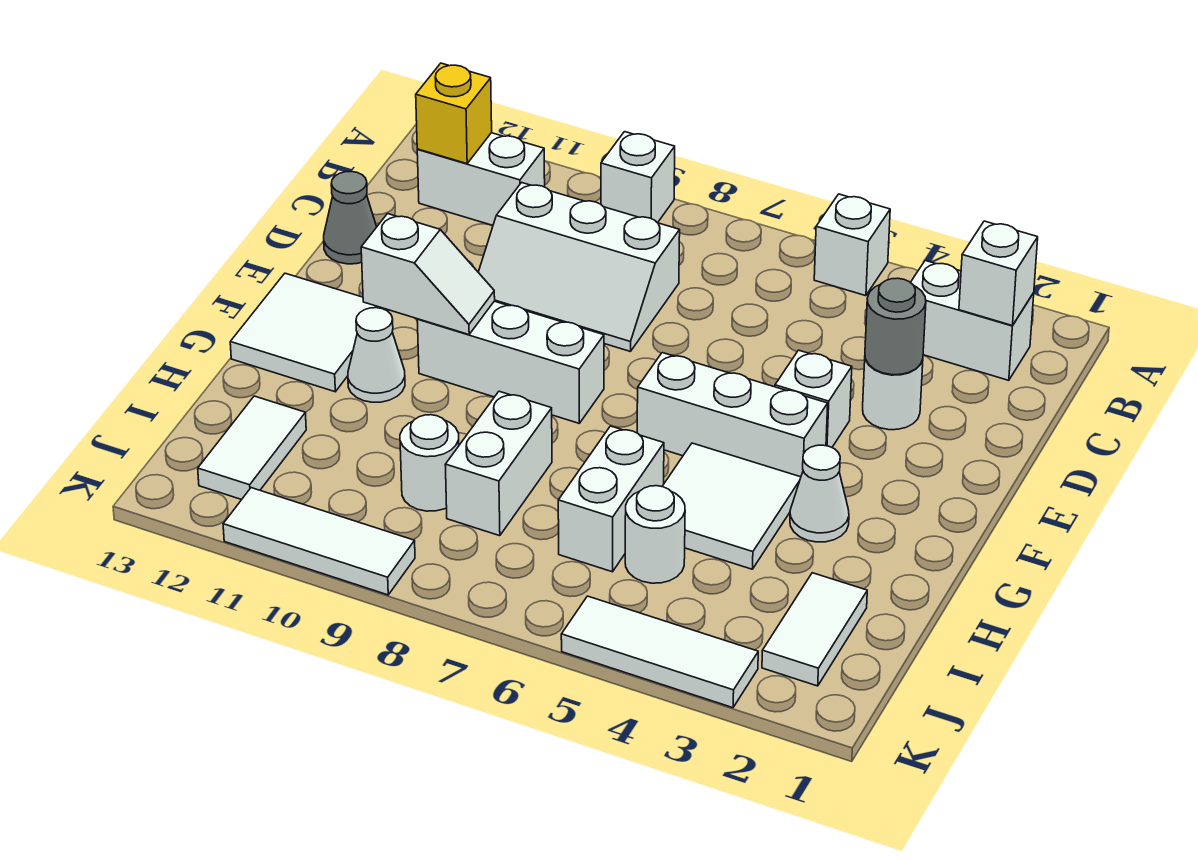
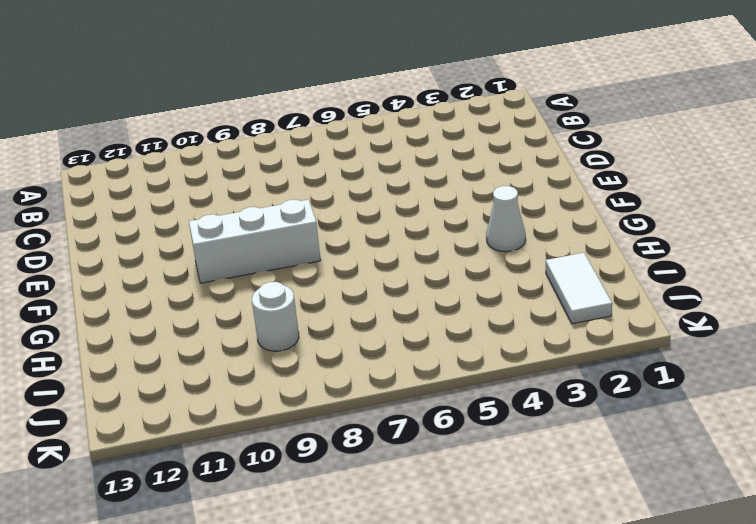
none -> white brick A5 level 1
none -> white brick A9 level 1
none -> white brick B2:B3 level 1

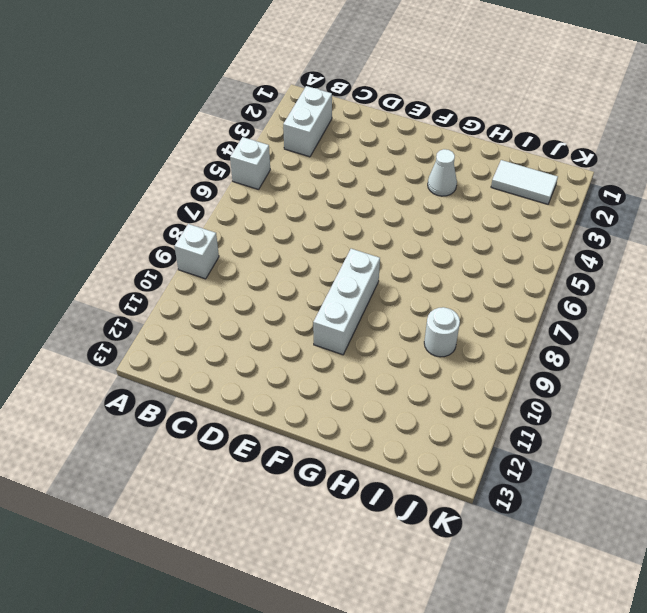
none -> white brick B11:B12 level 1
none -> white slope C8:D10 level 1 top C
none -> white round brick D3 level 1

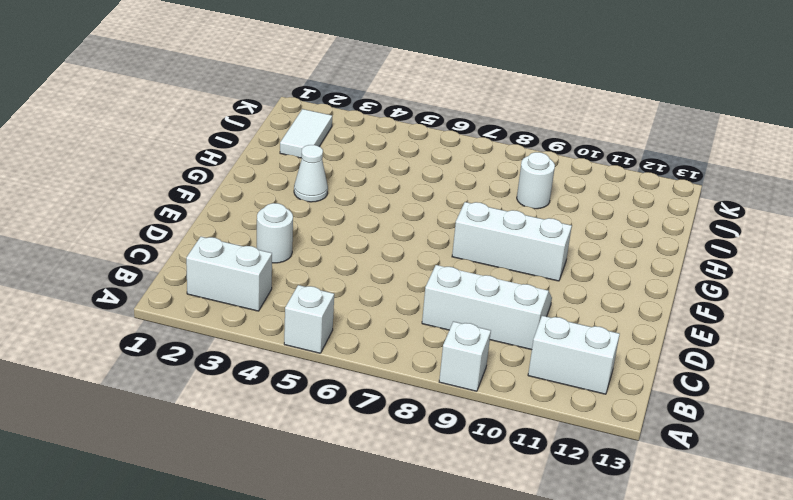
none -> grey cone D13 level 1
none -> white brick E4 level 1
none -> white brick F4:F6 level 1

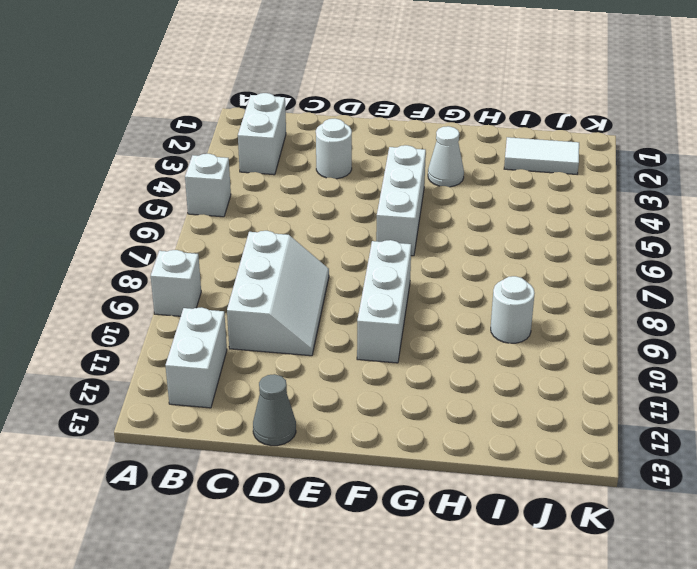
none -> white brick E4 level 1
none -> white tile F12:G13 level 1
none -> white tile G4:H5 level 1

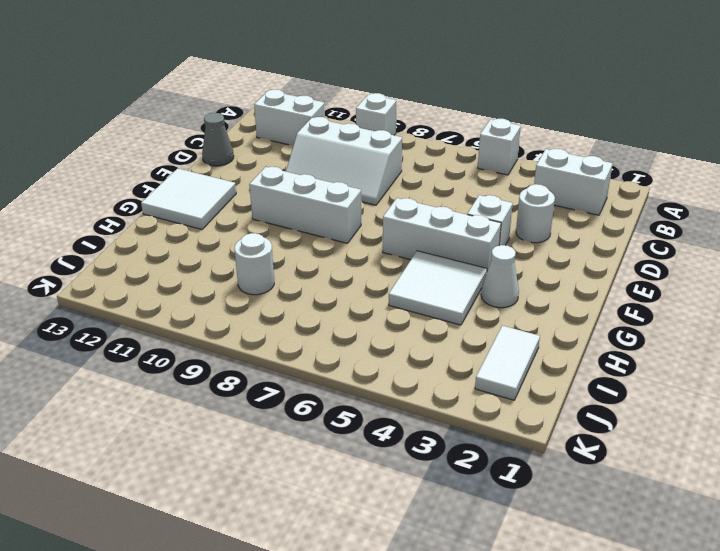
none -> white cone G11 level 1
none -> white brick H6:I6 level 1
none -> white brick H8:I8 level 1

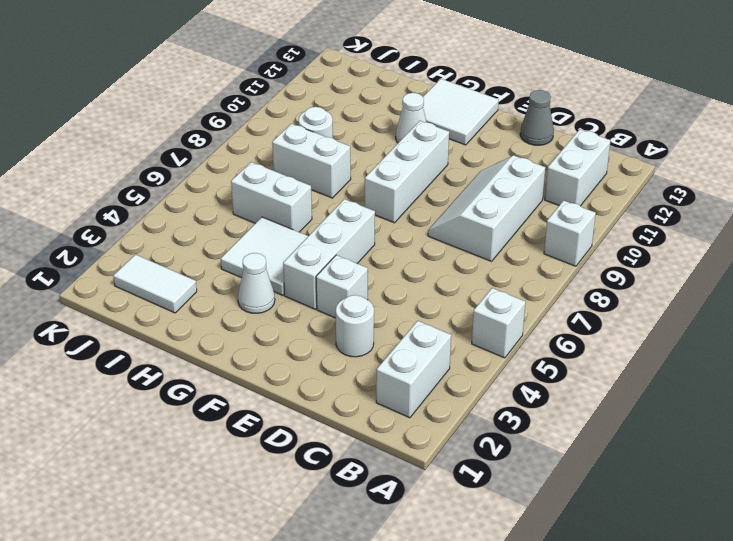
none -> white round brick I5 level 1
none -> white tile I12:J12 level 1
none -> white tile K3:K5 level 1

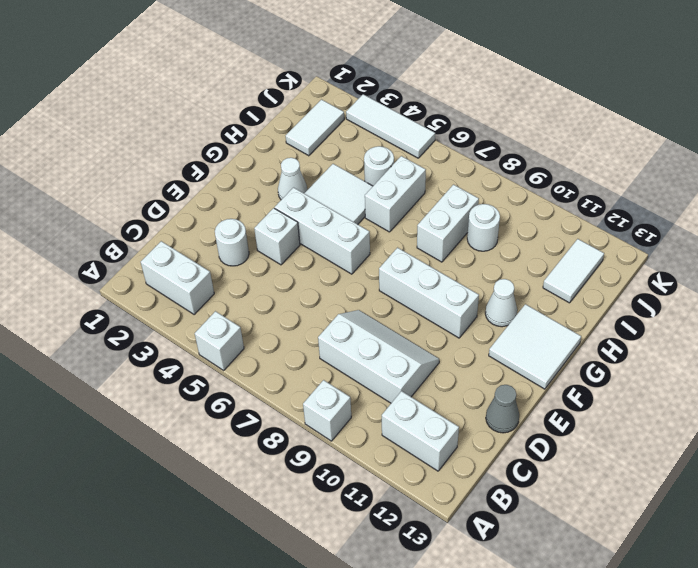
none -> white tile K9:K11 level 1
none -> white brick B2 level 2
none -> yellow brick B12 level 2

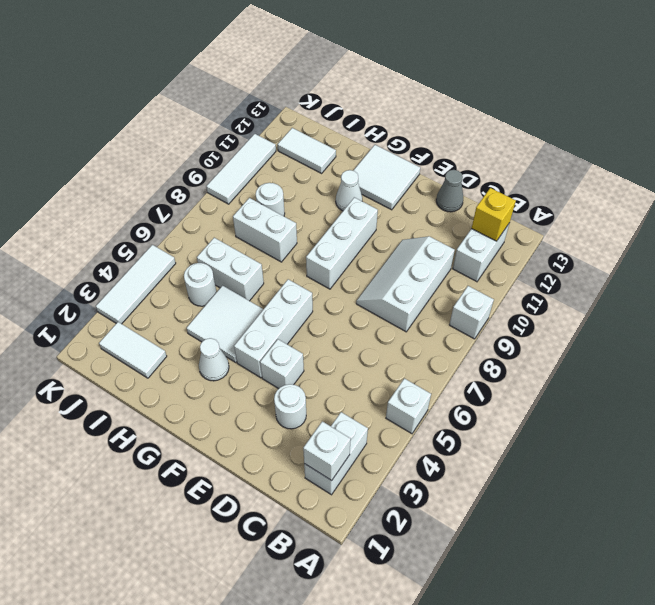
none -> grey round brick D3 level 2
none -> white slope F10:F11 level 2 top 11

